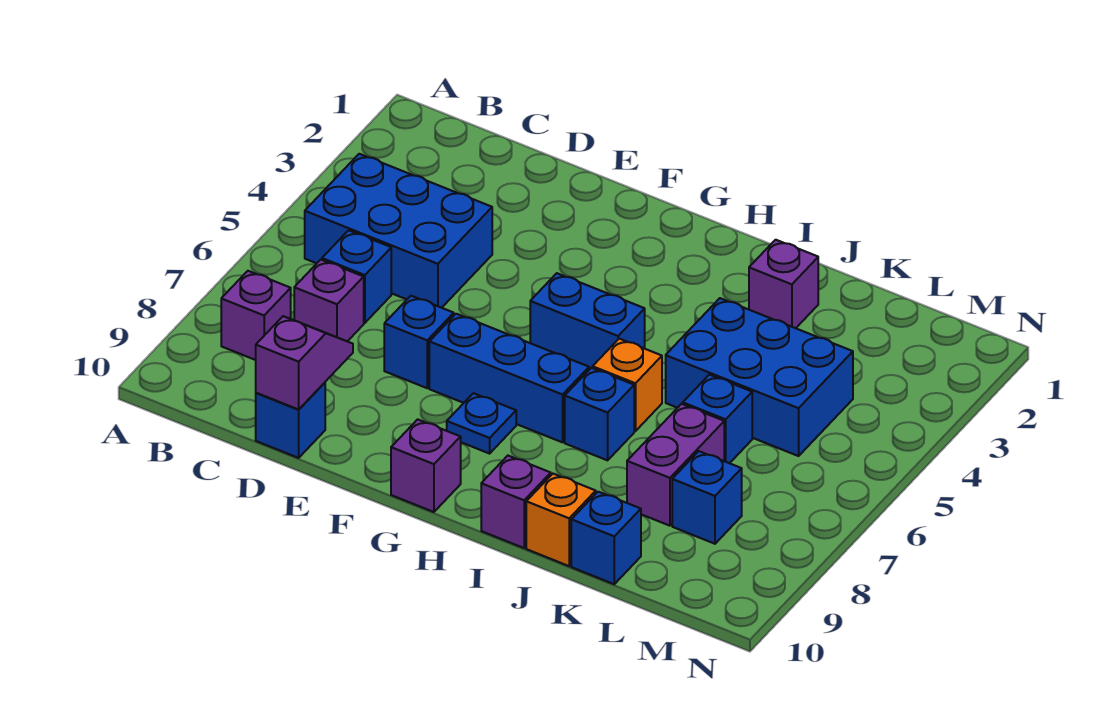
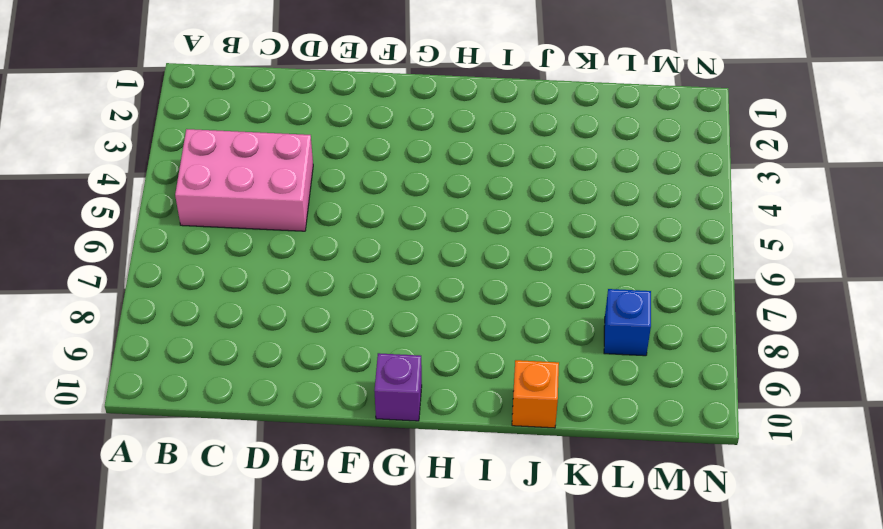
pink brick B4:D5 level 1 -> blue brick B4:D5 level 1
none -> purple brick B8 level 1
none -> blue brick C6 level 1
none -> purple brick C7 level 1

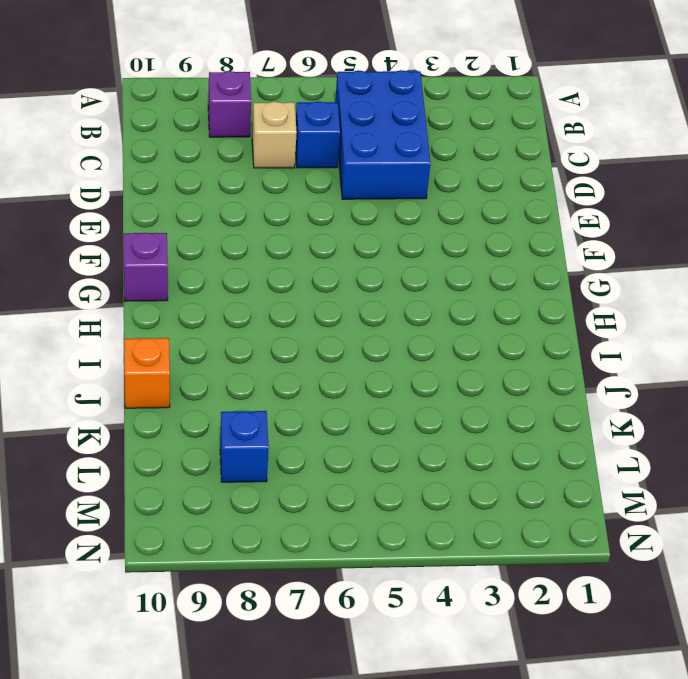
tan brick C7 level 1 -> purple brick C7 level 1
none -> blue brick D10 level 1
none -> blue brick E7 level 1
none -> blue brick F7:H7 level 1

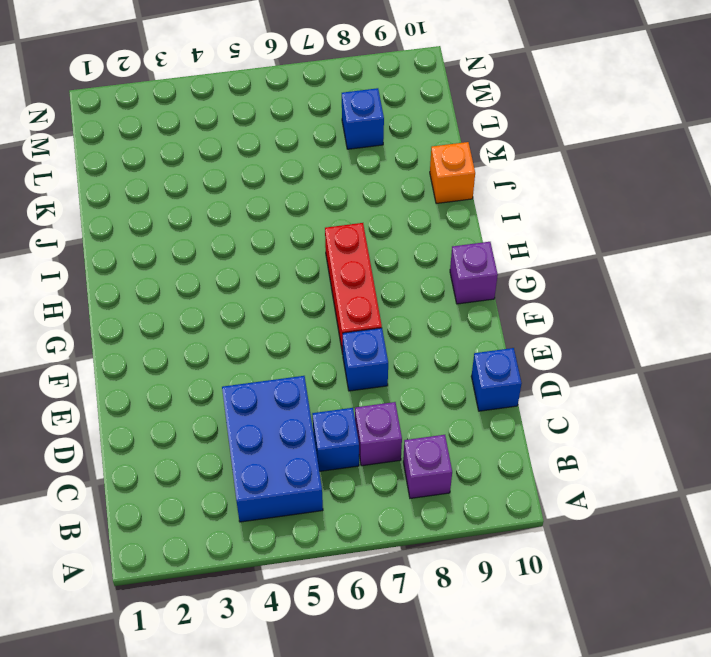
red brick F7:H7 level 1 -> blue brick F7:H7 level 1
none -> blue brick G5:H5 level 1
none -> blue plate G8 level 1
none -> orange brick I6 level 1

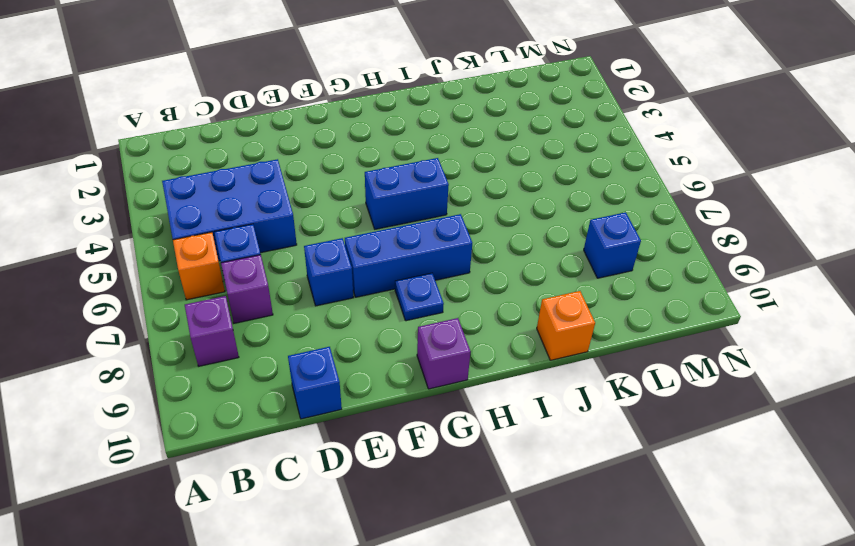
orange brick B6 level 1 -> orange brick I6 level 1
none -> blue brick I7 level 1
none -> purple brick I10 level 1
none -> purple brick J2 level 1

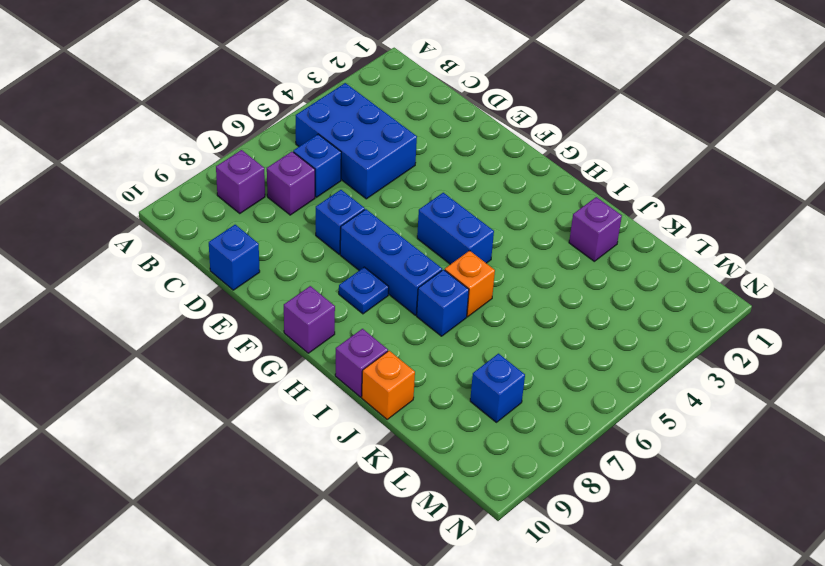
none -> blue brick J4:L5 level 1
none -> blue brick K6 level 1
none -> purple brick K7:K8 level 1

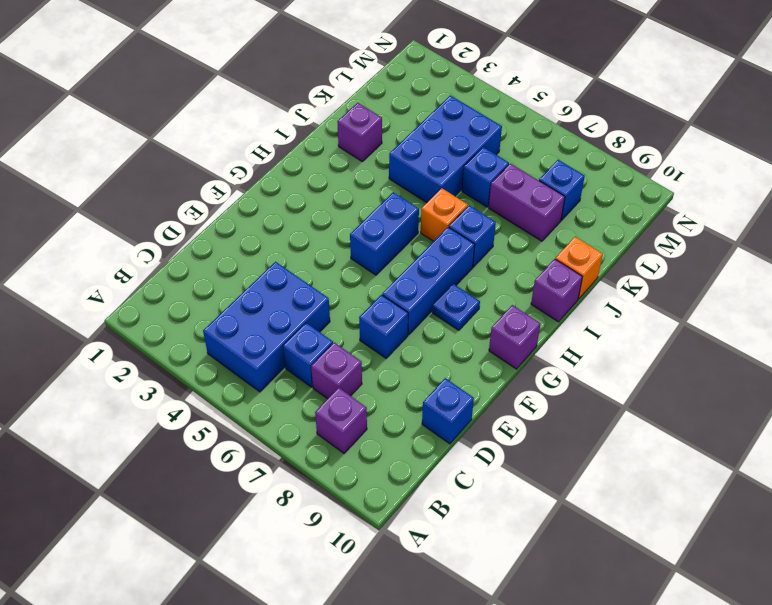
none -> blue brick K10 level 1
none -> purple slope D9:D10 level 2 top 10

